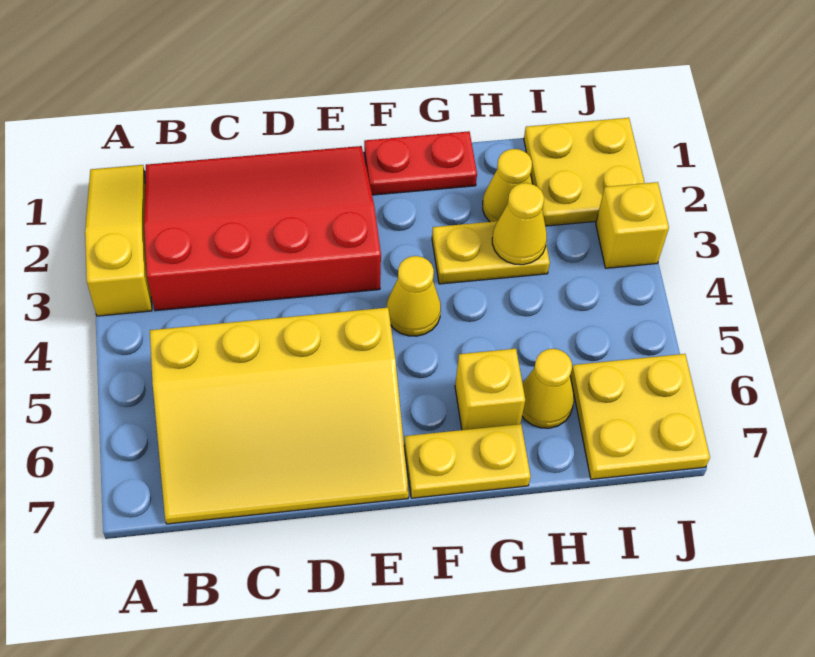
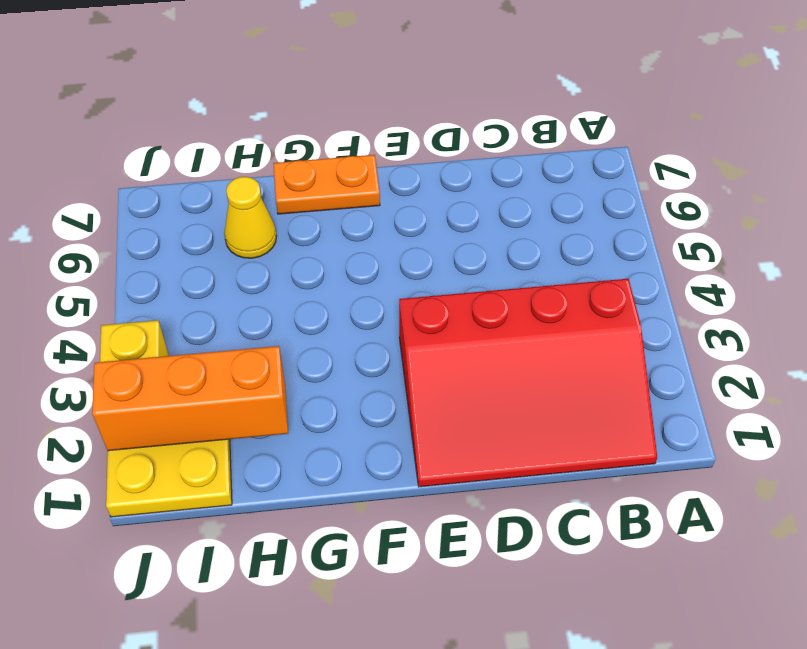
orange plate F7:G7 level 1 -> yellow plate F7:G7 level 1
orange brick H2:J2 level 2 -> none
none -> yellow slope A1:A3 level 1 top 3
none -> yellow slope B5:E7 level 1 top 5
none -> red plate F1:G1 level 1

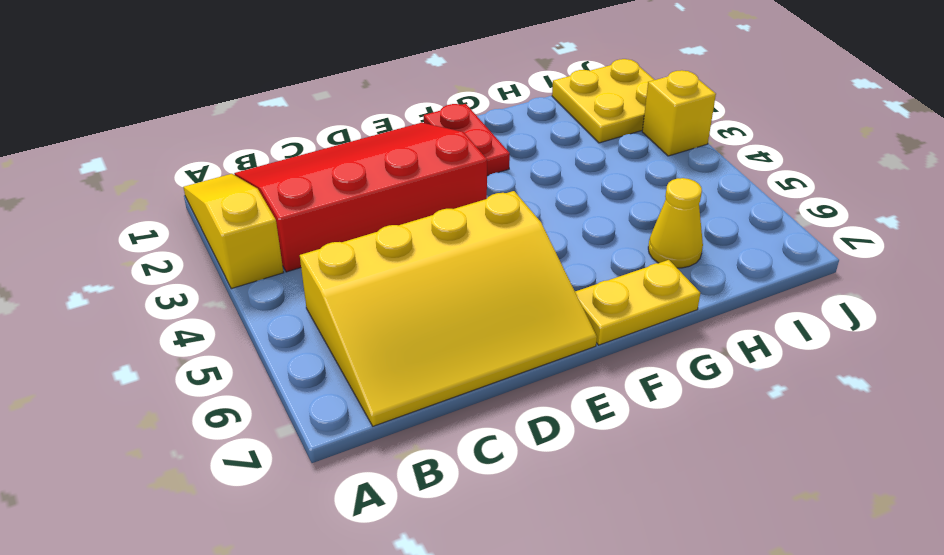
red plate F1:F2 level 1 -> red plate F1:G1 level 1
none -> yellow cone F4 level 1
none -> yellow plate G3:H3 level 1
none -> yellow brick G6 level 1

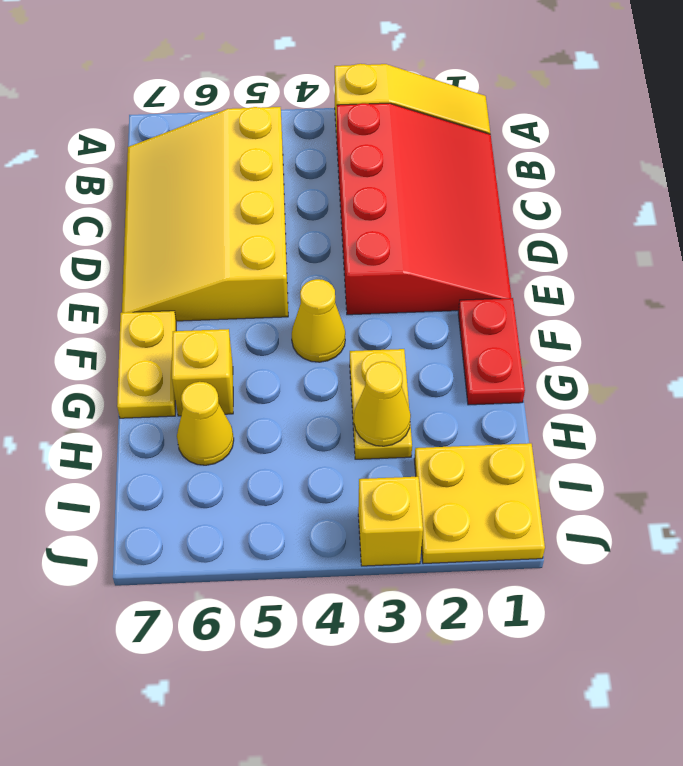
none -> yellow cone H2 level 1
none -> yellow plate I6:J7 level 1

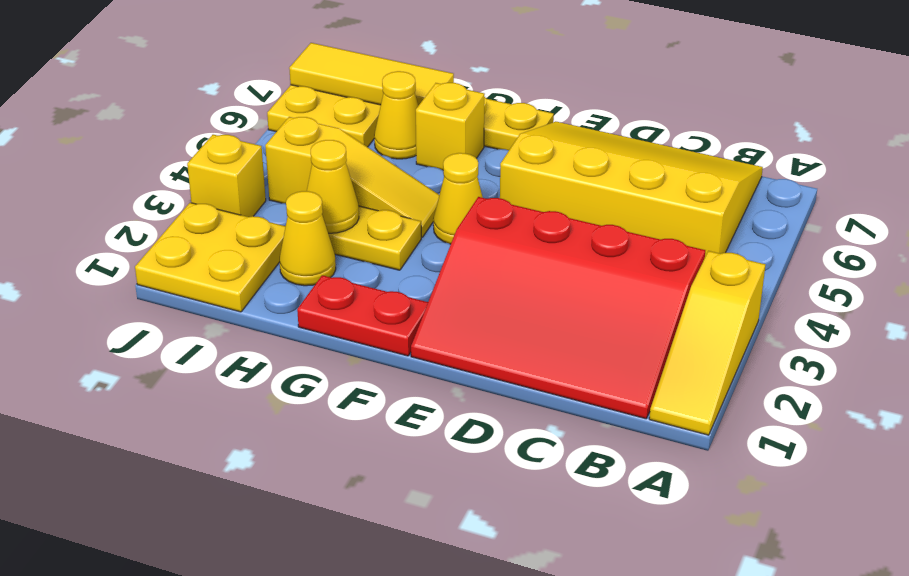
yellow slope G4:I4 level 1 top I -> none
yellow tile H7:J7 level 2 -> none

